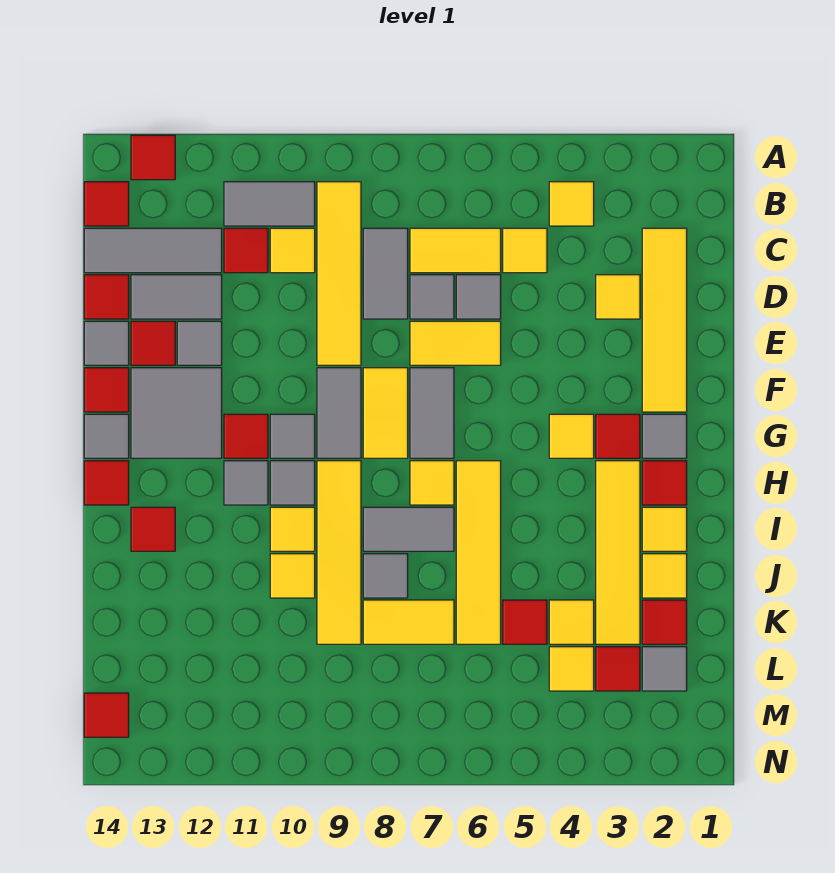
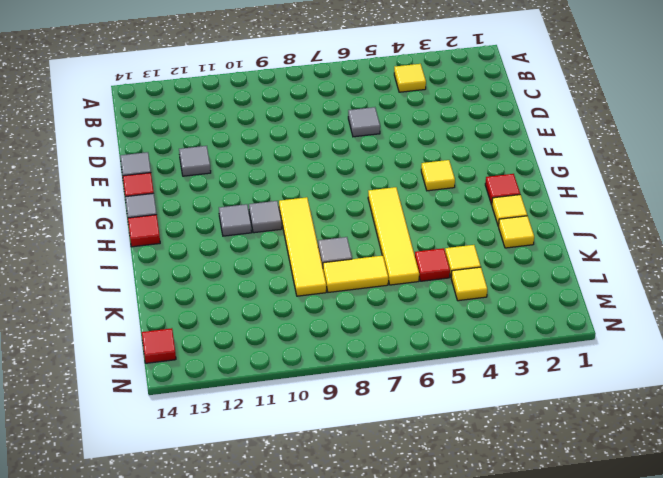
none -> red tile A13 level 1
none -> yellow tile B9:E9 level 1
none -> grey tile B10:B11 level 1
none -> red tile B14 level 1

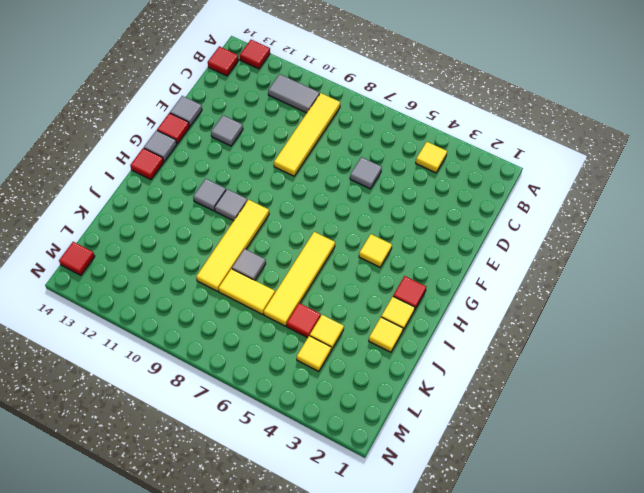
none -> yellow tile C2:F2 level 1
none -> yellow tile C5 level 1
none -> yellow tile C6:C7 level 1
none -> grey tile C8:D8 level 1

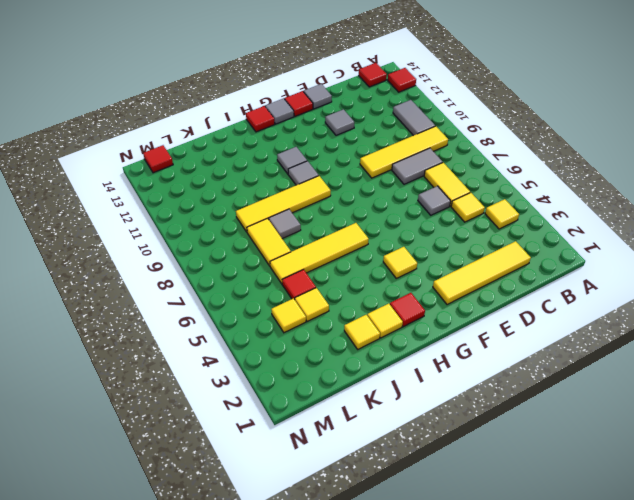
none -> yellow tile C10 level 1
none -> red tile C11 level 1
none -> grey tile C12:C14 level 1
none -> yellow tile D3 level 1

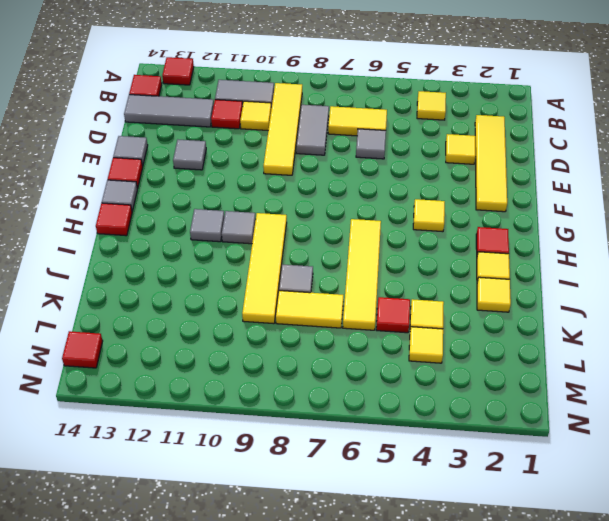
none -> yellow tile C5 level 1
none -> grey tile D7 level 1
none -> grey tile D12:D13 level 1
none -> red tile D14 level 1

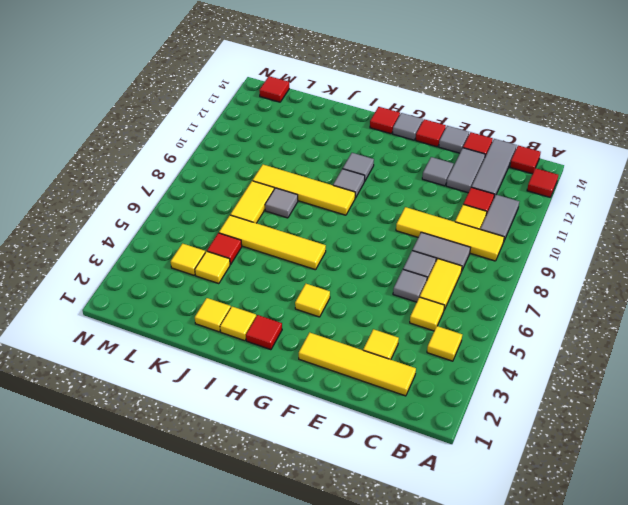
none -> yellow tile E6:E7 level 1
none -> red tile E13 level 1
none -> grey tile F7:G7 level 1
none -> yellow tile F8:G8 level 1

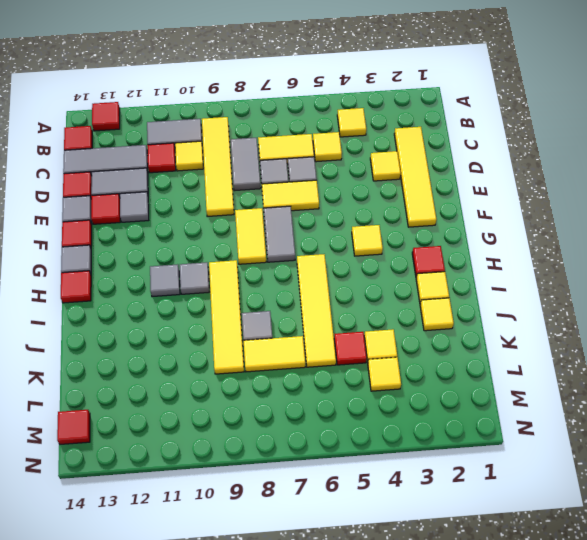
none -> grey tile F9:G9 level 1
none -> grey tile F12:G13 level 1
none -> grey tile G2 level 1
none -> red tile G3 level 1

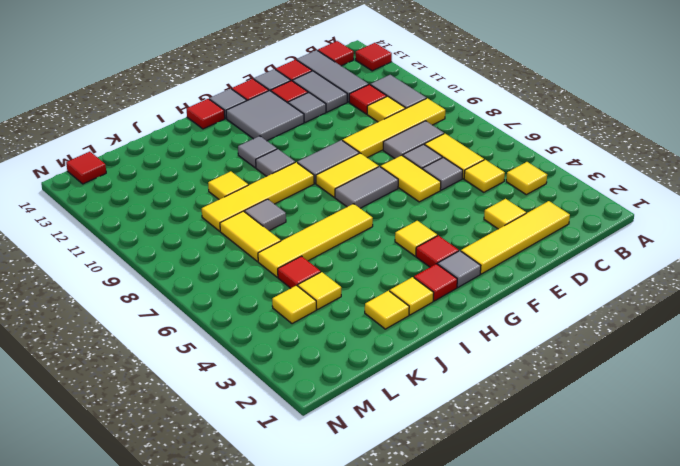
none -> grey tile G10 level 1
none -> red tile G11 level 1
none -> yellow tile H3:K3 level 1
none -> yellow tile H7 level 1

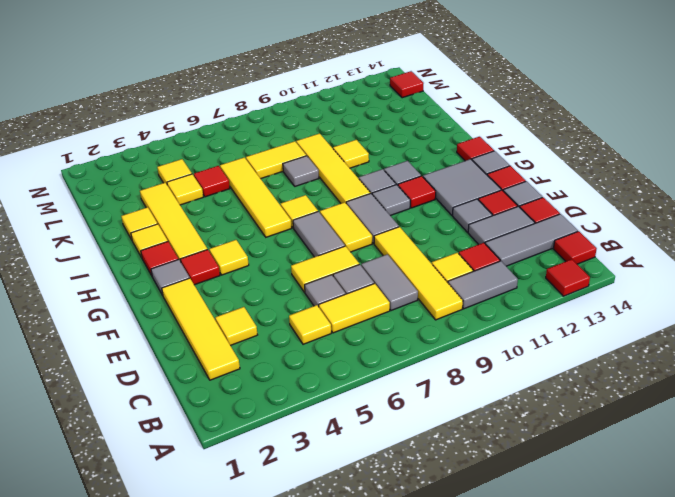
none -> yellow tile B4 level 1
none -> grey tile I7:I8 level 1
none -> yellow tile I10 level 1
none -> red tile I13 level 1

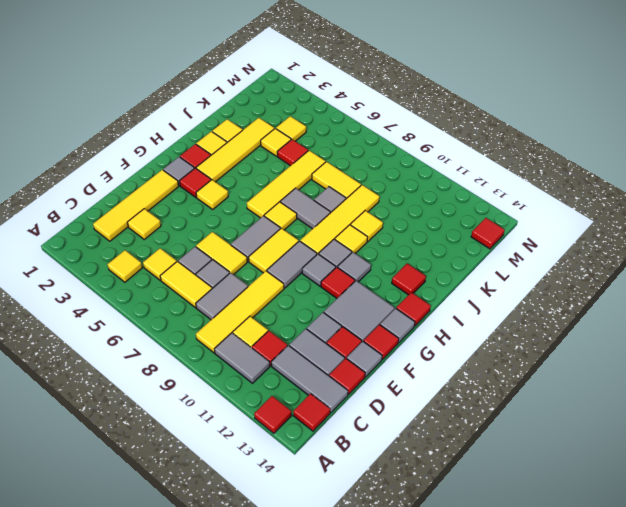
none -> red tile K2 level 1
none -> grey tile L2 level 1
none -> red tile L3 level 1

